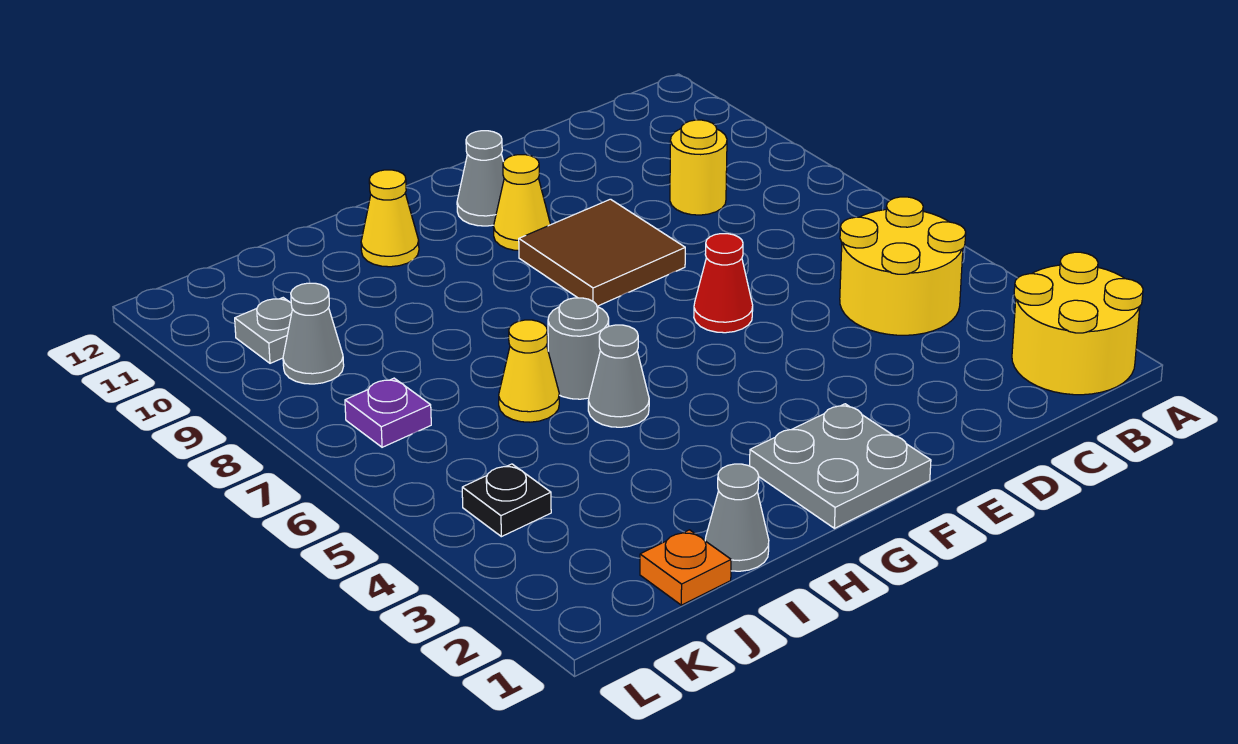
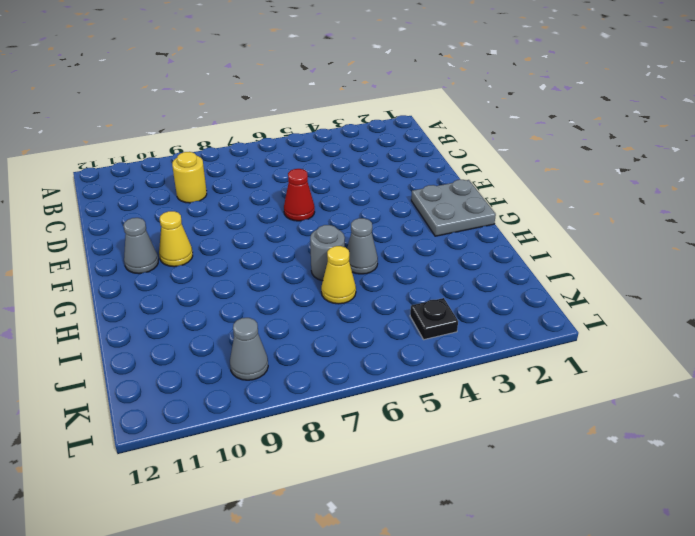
none -> yellow round brick A1:B2 level 1
none -> yellow round brick B4:C5 level 1
none -> brown tile E8:F9 level 1

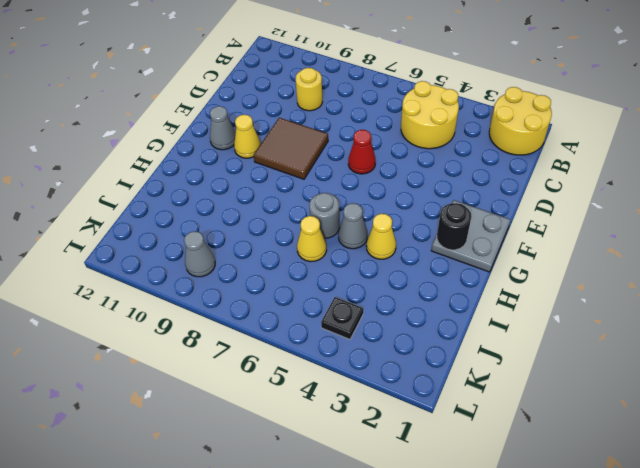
black round brick G2 level 2 -> none
yellow cone H4 level 1 -> yellow cone H11 level 1
none -> grey cone I1 level 1
none -> orange plate J1 level 1
none -> purple plate K7 level 1

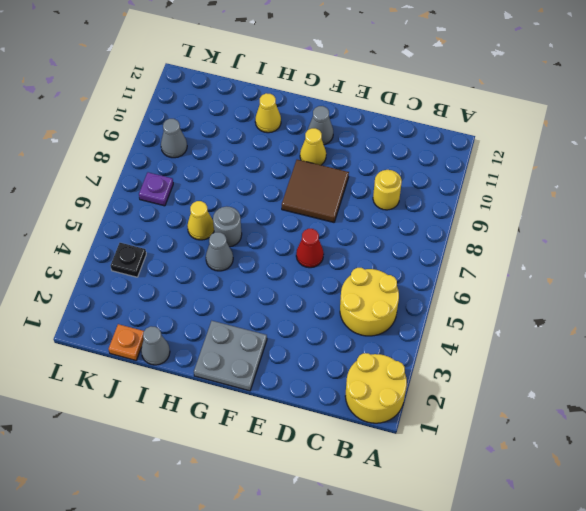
none -> grey plate K10 level 1

